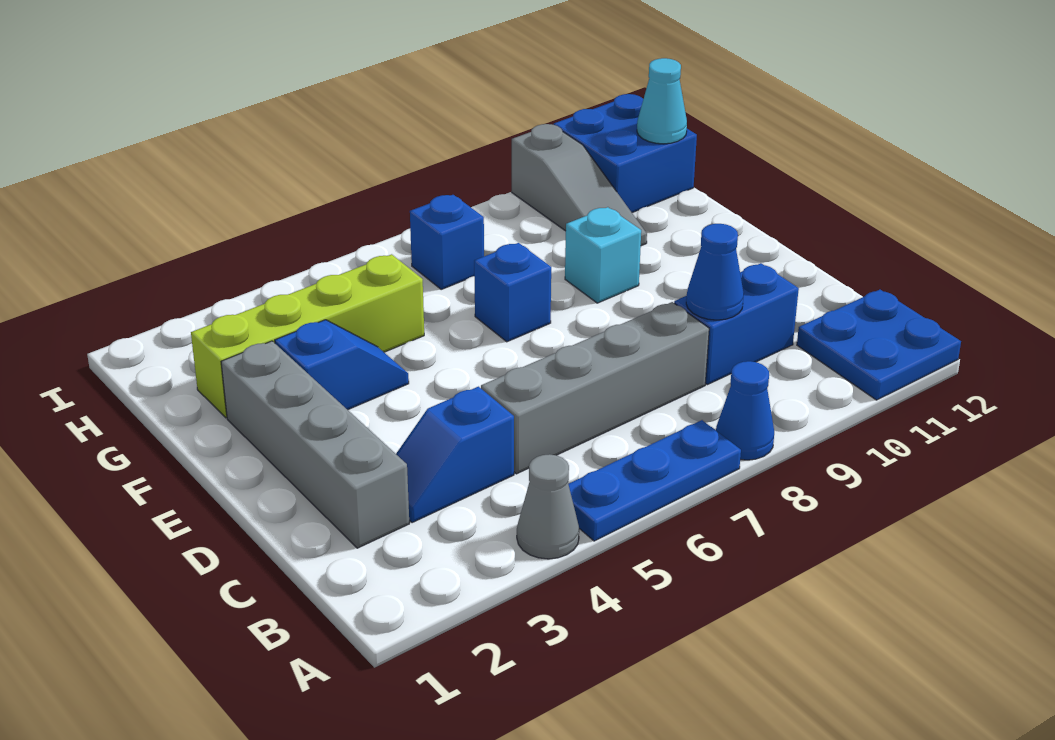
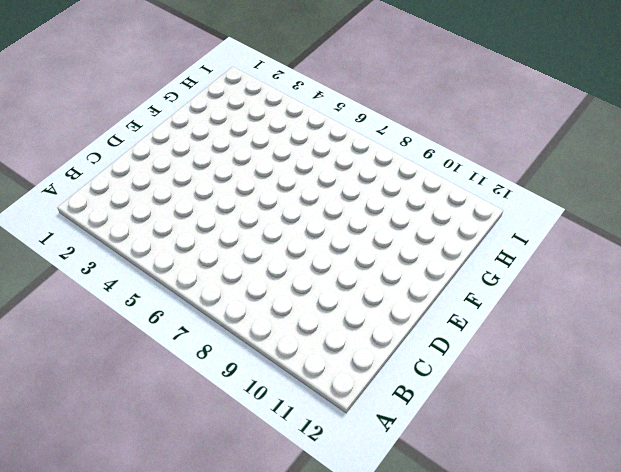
none -> grey cone A4 level 1
none -> blue plate A5:A7 level 1
none -> blue cone A8 level 1

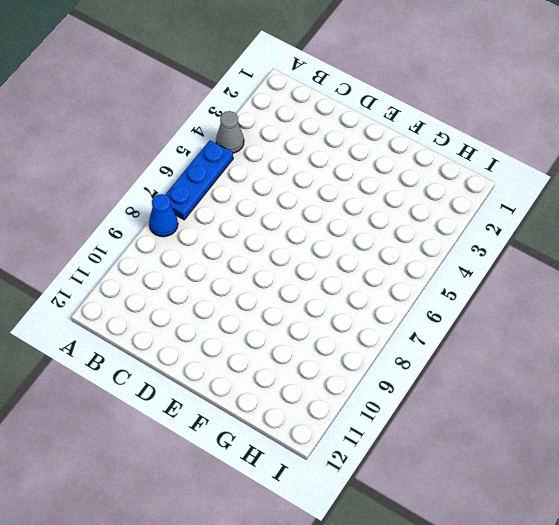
none -> blue plate A11:B12 level 1
none -> grey brick C2:F2 level 1
none -> blue slope C3:C4 level 1 top 4

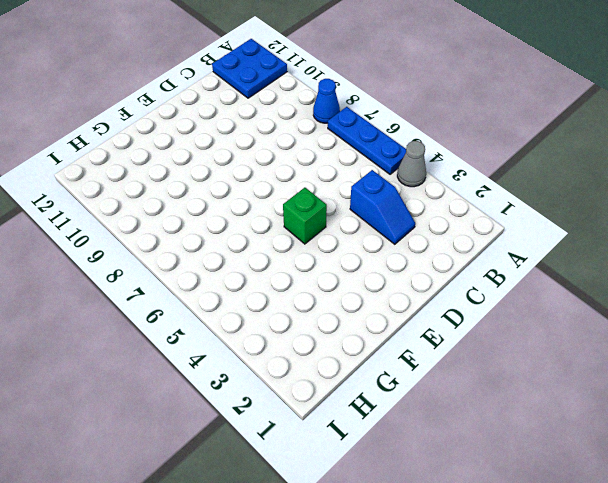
green brick E5 level 1 -> none
none -> grey brick C2:F2 level 1
none -> grey brick C5:C8 level 1
none -> blue brick C9:C10 level 1

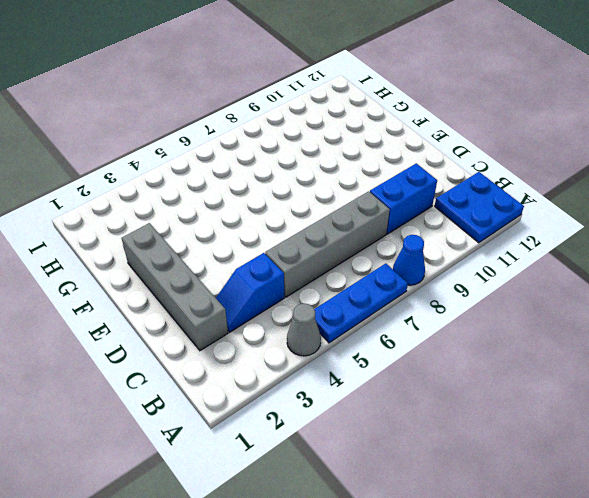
none -> blue slope F3:F4 level 1 top 3
none -> blue brick F7 level 1
none -> cyan brick F9 level 1

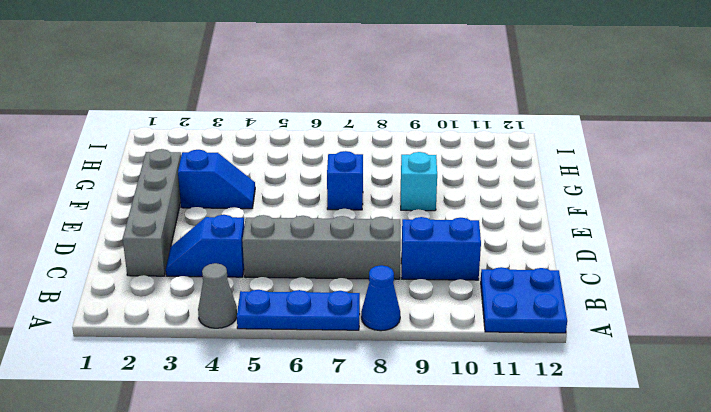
none -> lime brick G2:G5 level 1
none -> grey slope G10:I10 level 1 top I
none -> blue brick H7 level 1

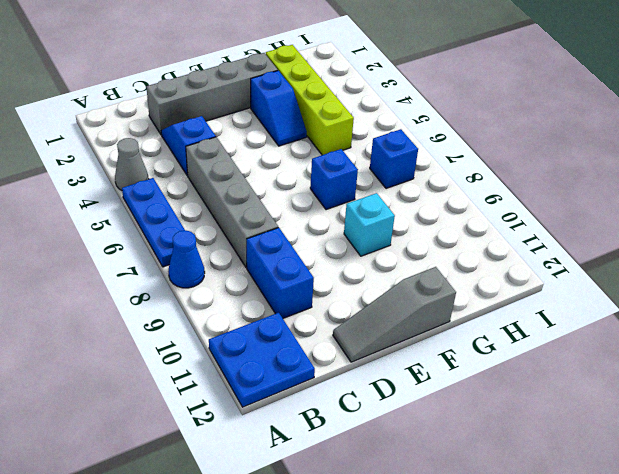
grey slope D12:F12 level 1 top F -> grey slope G10:I10 level 1 top I
none -> blue brick H11:I12 level 1
none -> blue cone C9 level 2
none -> cyan cone H12 level 2

